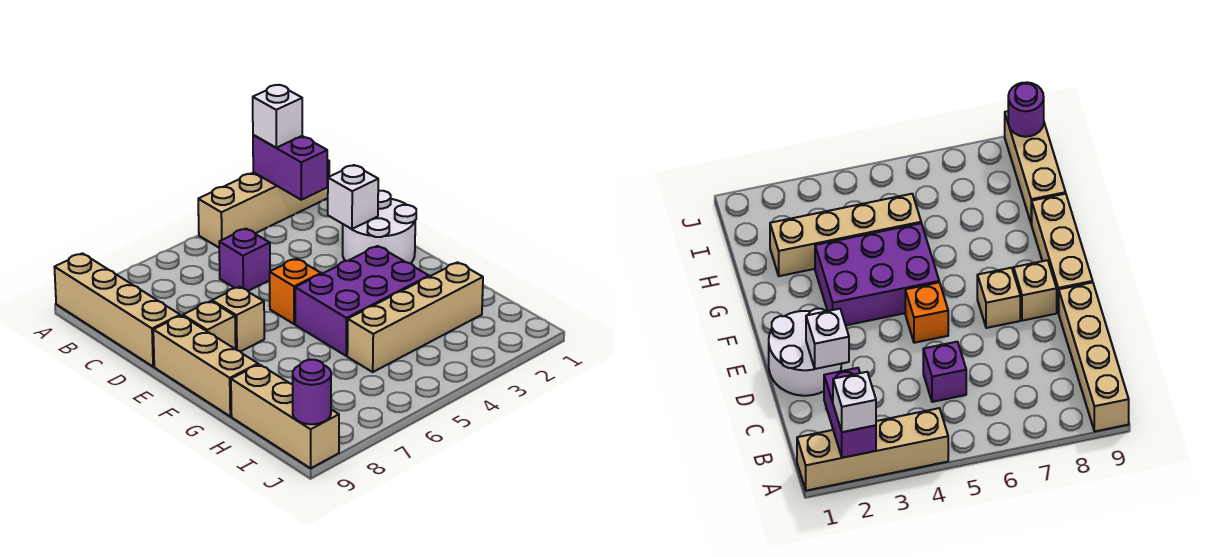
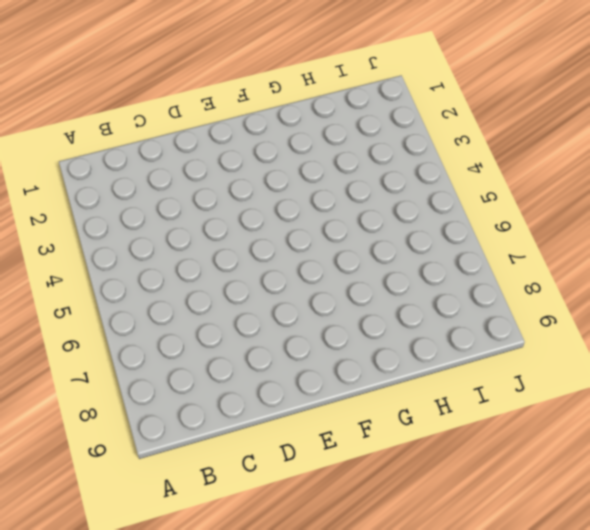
none -> tan brick A1:A4 level 1
none -> tan brick A9:D9 level 1
none -> purple brick C5 level 1

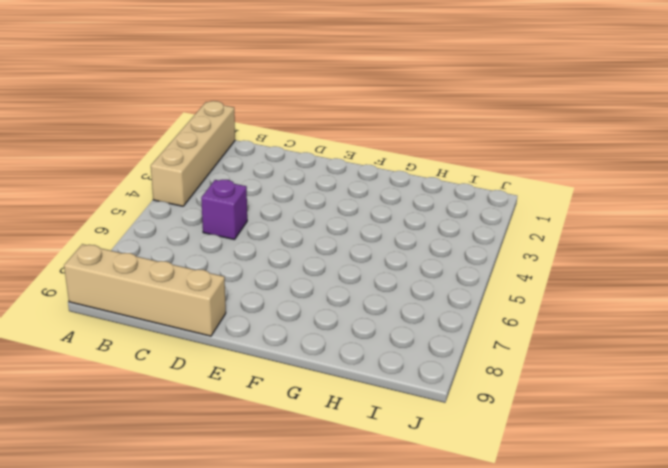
none -> white round brick D1:E2 level 1
none -> orange brick E5 level 1
none -> tan brick E7 level 1

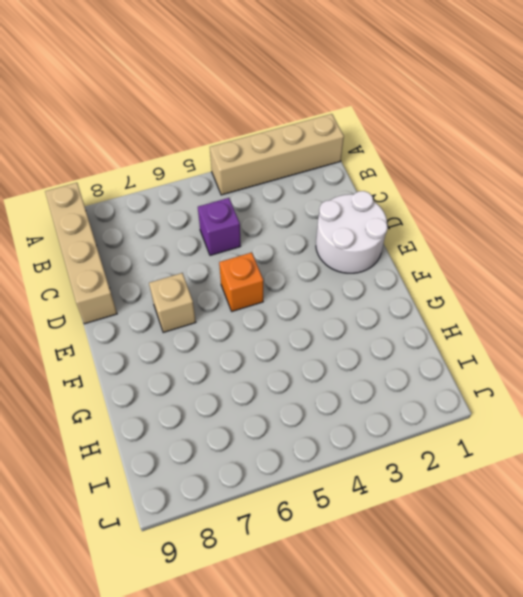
none -> tan brick E8 level 1
none -> tan brick E9:G9 level 1
none -> purple brick F3:G5 level 1

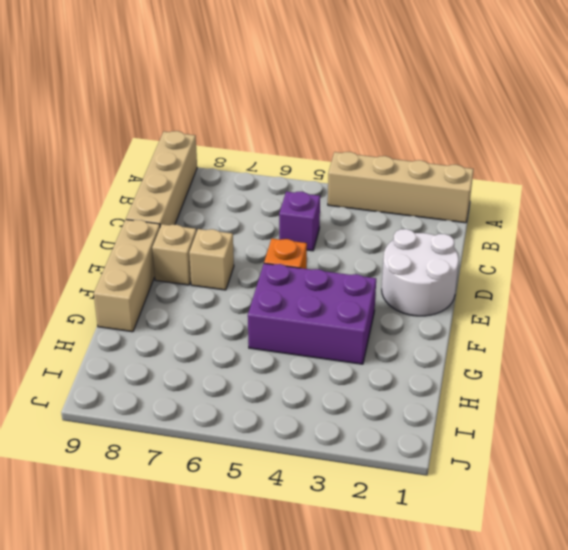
none -> tan brick H2:H5 level 1
none -> tan brick H9:J9 level 1
none -> purple brick A2:B2 level 2

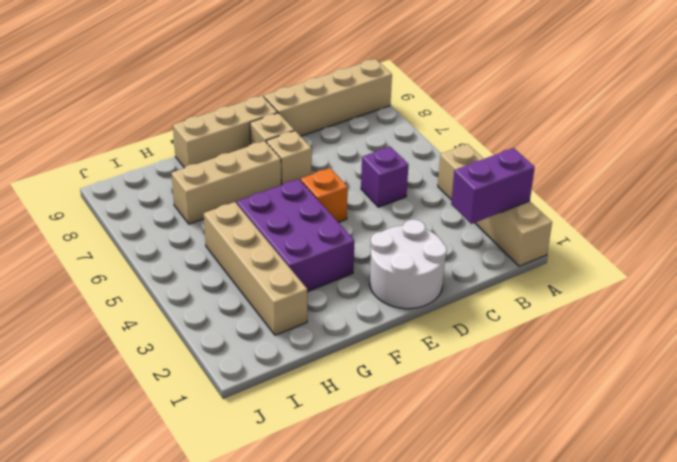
tan brick F7:H7 level 1 -> tan brick H9:J9 level 1
none -> white brick D2 level 2
none -> purple round brick J9 level 2
none -> white brick A2 level 3

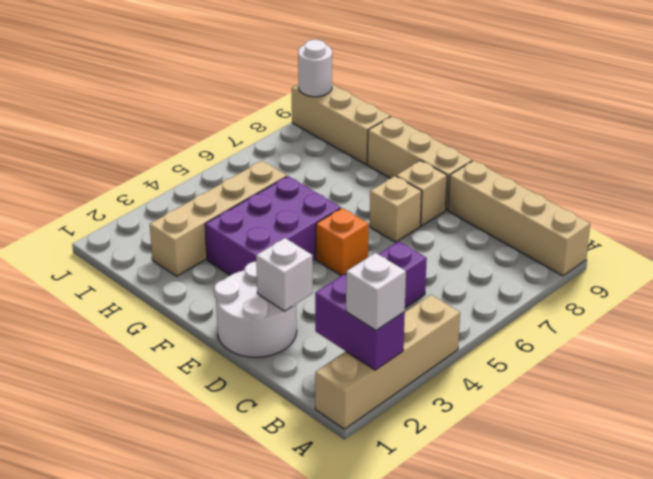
white round brick J9 level 2 -> purple round brick J9 level 2

